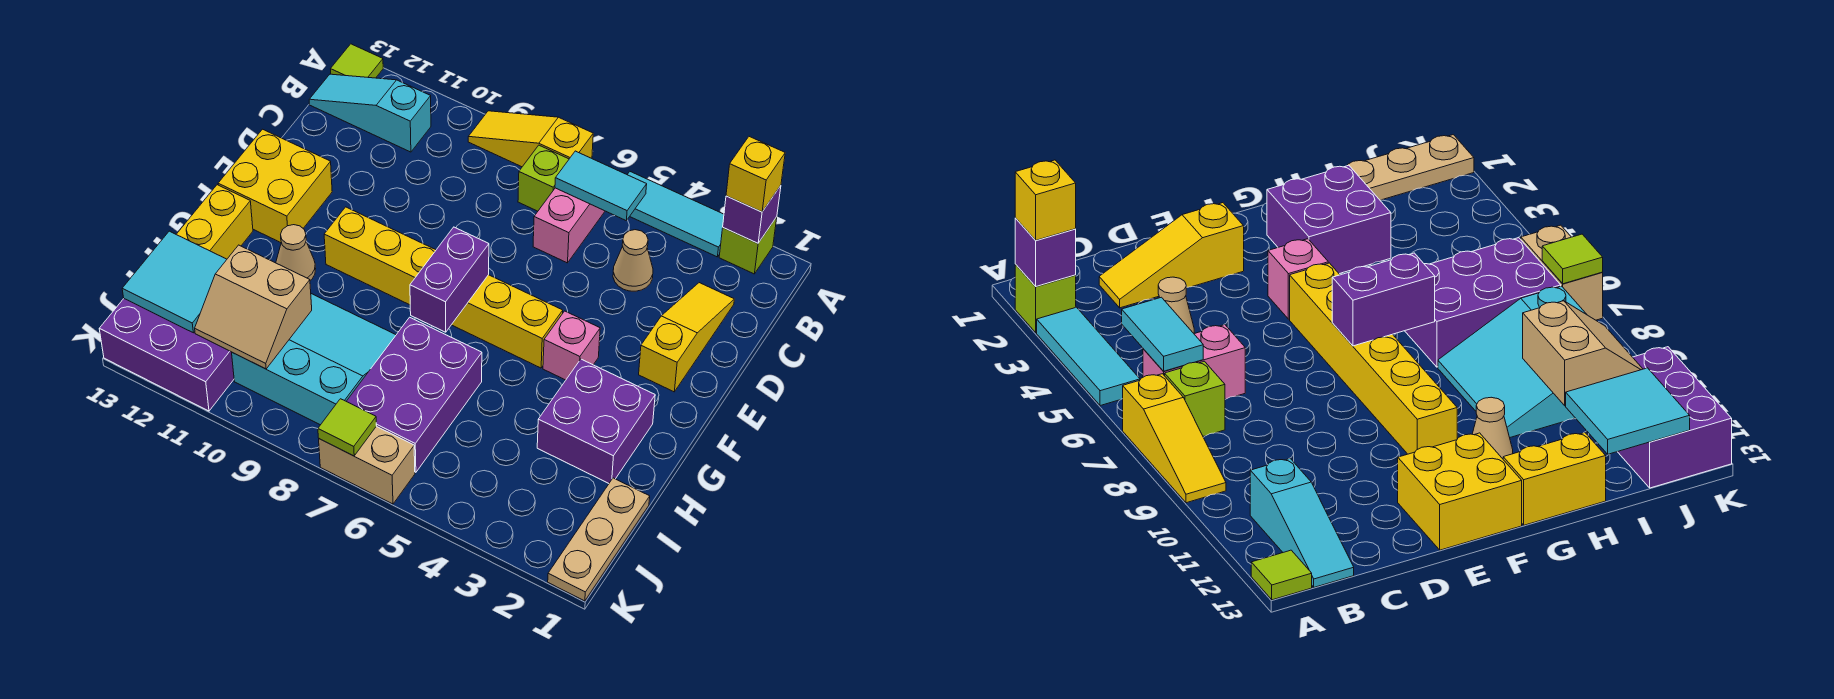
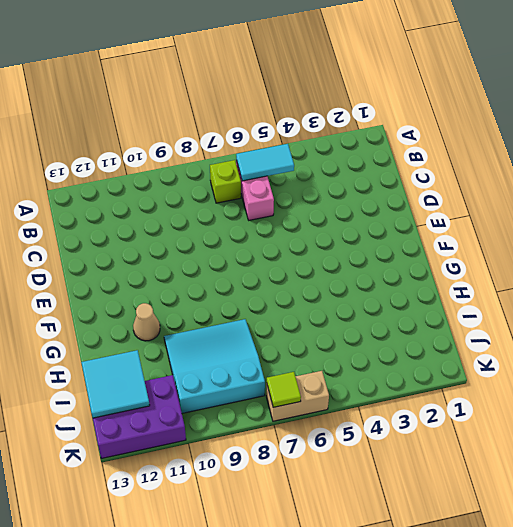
none -> lime brick A2 level 1
none -> cyan tile A3:A5 level 1
none -> yellow slope A7:A9 level 1 top 7

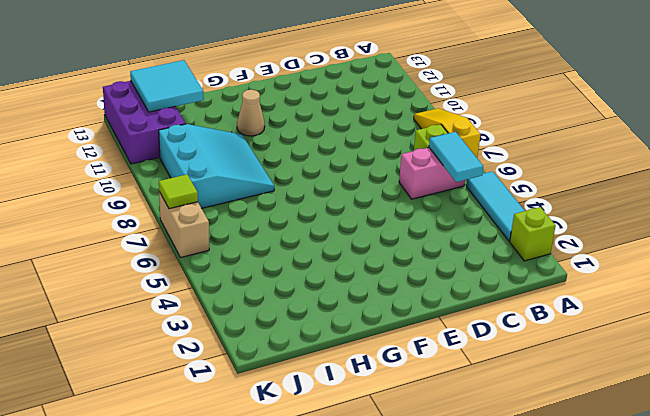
none -> lime tile A13 level 1
none -> cyan slope B11:B13 level 1 top 11
none -> yellow slope C2:E2 level 1 top E

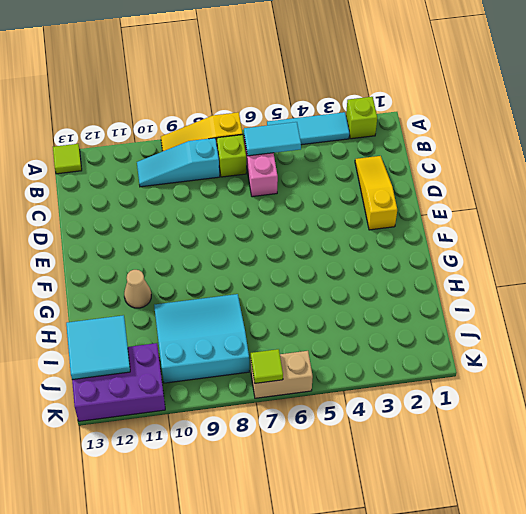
cyan slope B8:B10 level 1 top 8 -> cyan slope B11:B13 level 1 top 11
none -> tan cone C4 level 1
none -> yellow brick E12:F13 level 1
none -> pink brick F4 level 1

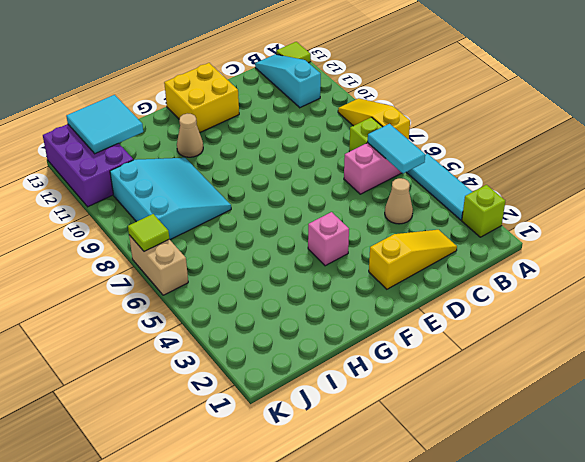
none -> yellow brick F5:F10 level 1
none -> purple brick G2:H3 level 1
none -> yellow brick G13:H13 level 1

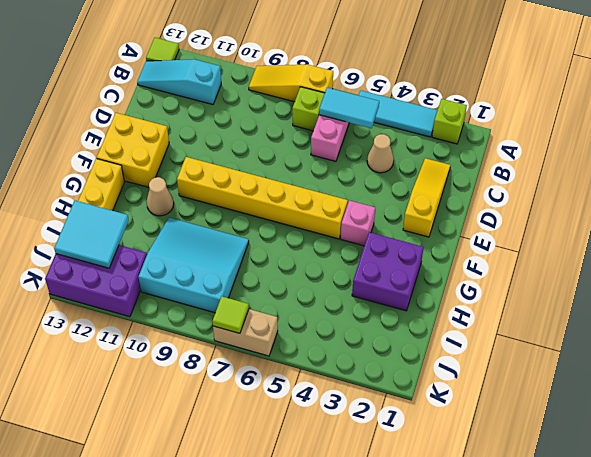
none -> purple brick H6:J7 level 1
none -> tan plate I1:K1 level 1
none -> purple brick A2 level 2

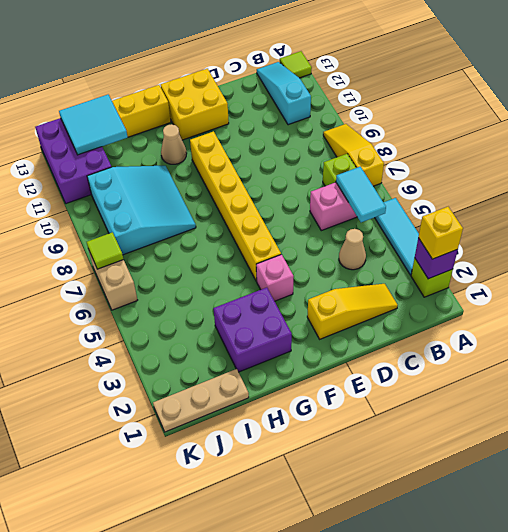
none -> purple brick H6:J7 level 1
none -> purple brick F7:G7 level 2
none -> tan slope I10:J11 level 2 top I

